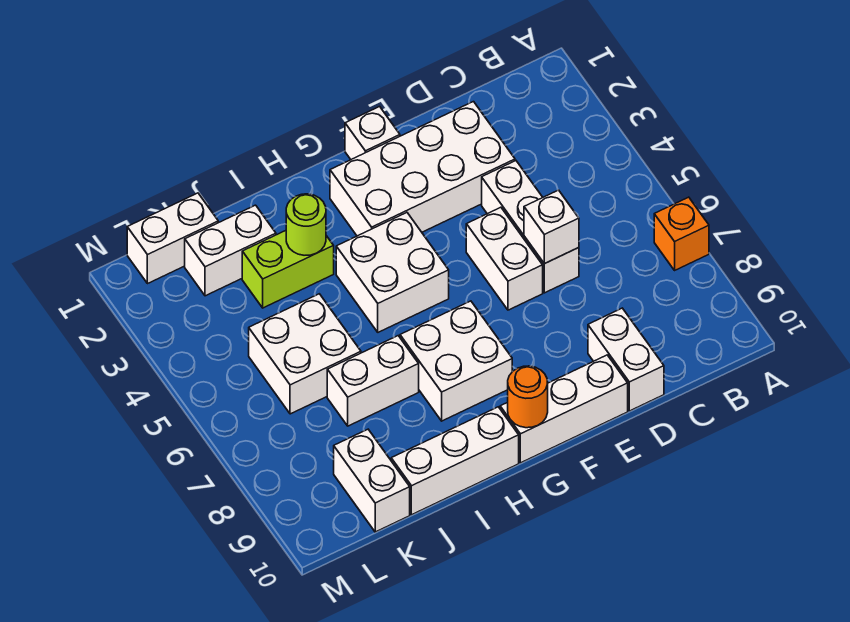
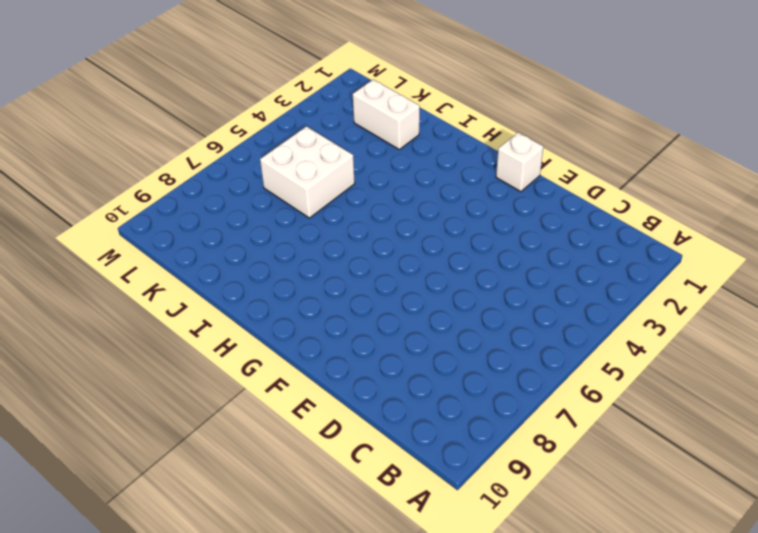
none -> orange brick A7 level 1
none -> white brick D2:G3 level 1
none -> white brick D4:D6 level 1

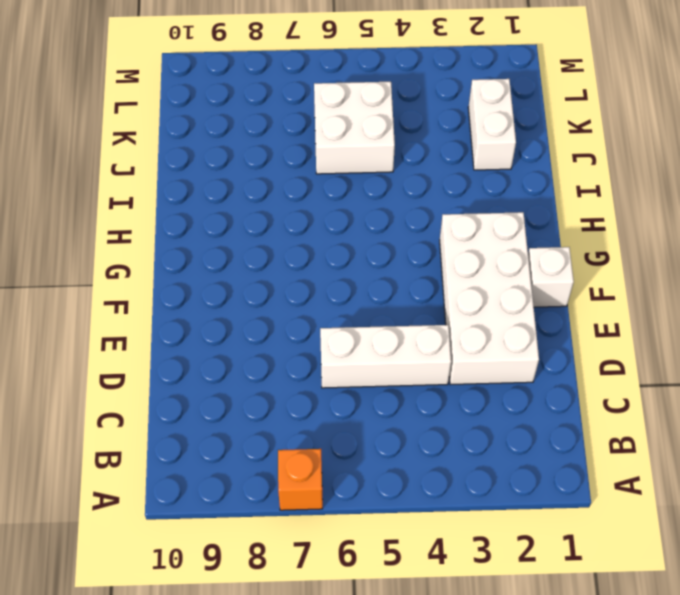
none -> white brick D9:D10 level 1
none -> white brick E5:E6 level 1
none -> white brick E10:G10 level 1

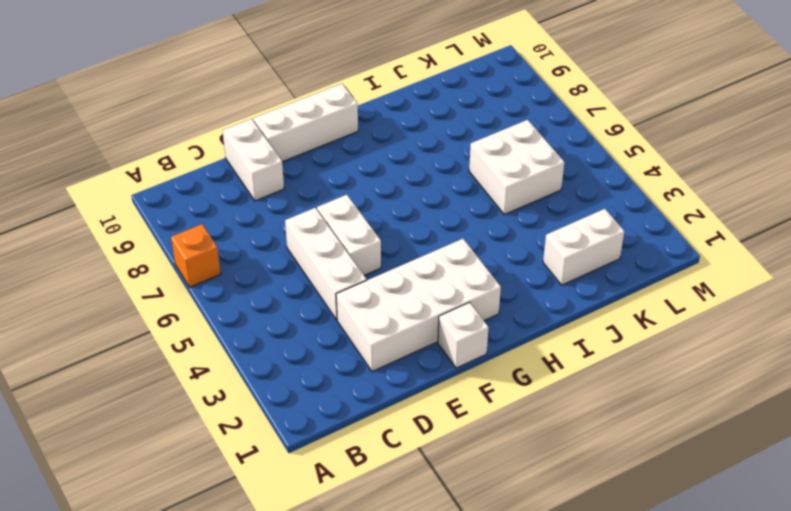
none -> white brick G4:H5 level 1
none -> white brick G7:H8 level 1
none -> white brick H10:J10 level 1

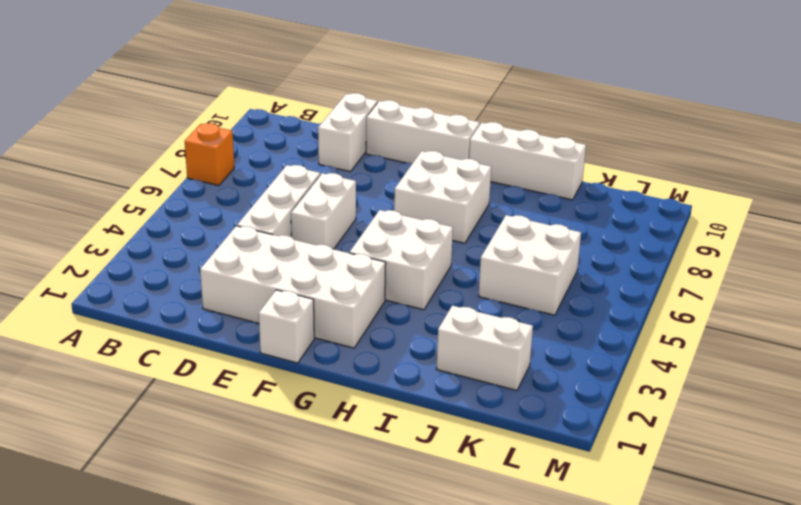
none -> lime brick I3:J3 level 1
none -> white brick I7:J7 level 1
none -> white brick K1:L1 level 1

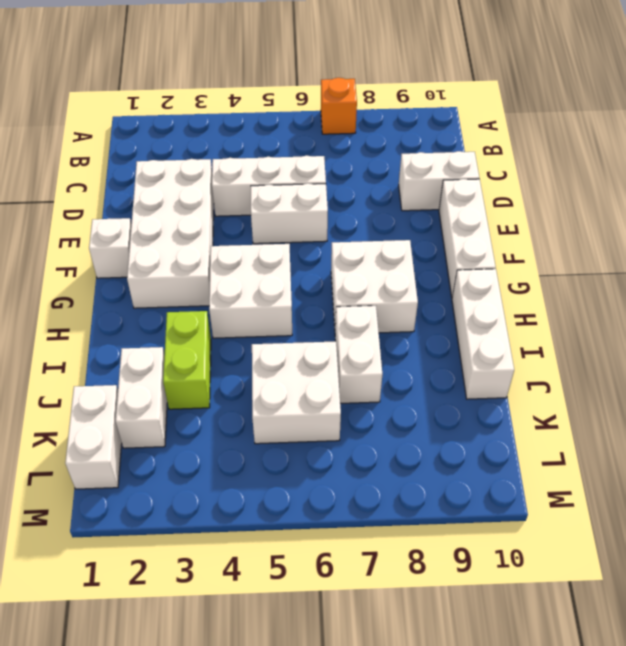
none -> white brick K9:K10 level 1
none -> white brick D6 level 2
none -> orange round brick G10 level 2

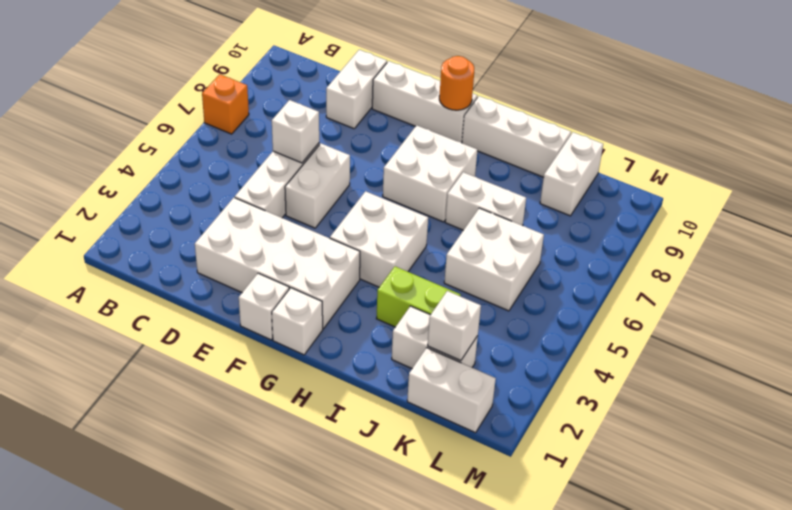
white brick G1 level 1 -> none
white brick K2 level 2 -> none
none -> lime round brick I3 level 2

